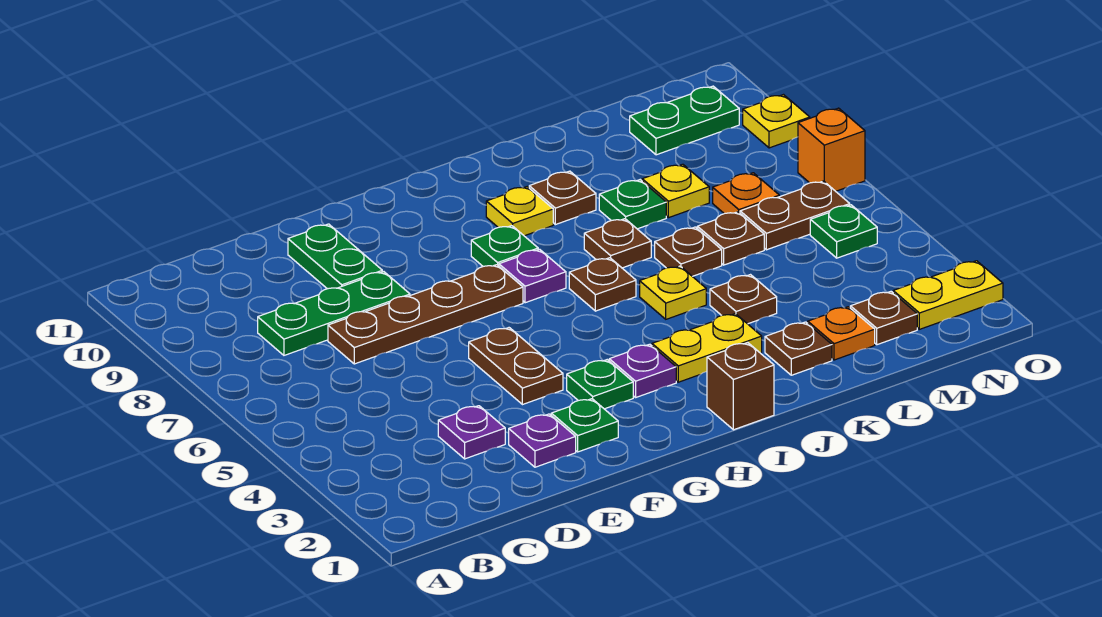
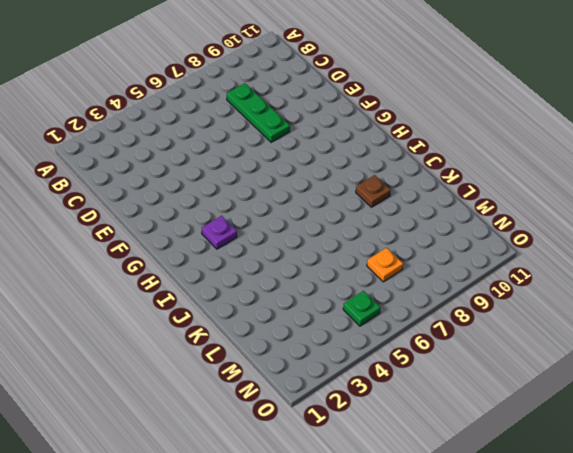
none -> purple plate D3 level 1
none -> brown plate D7:G7 level 1
none -> purple plate E2 level 1
none -> green plate E9:E10 level 1

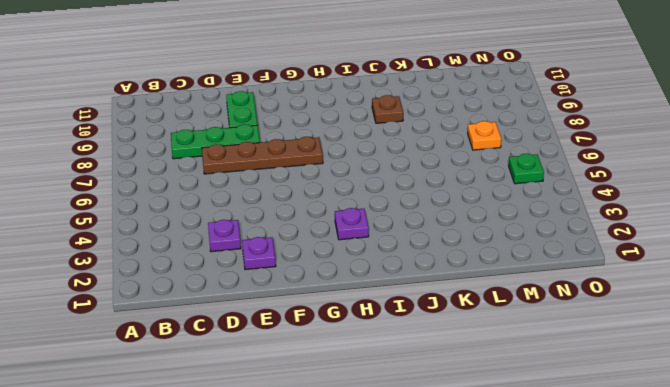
none -> green plate F2 level 1
none -> brown plate F4:F5 level 1
none -> green plate G3 level 1
none -> purple plate H7 level 1

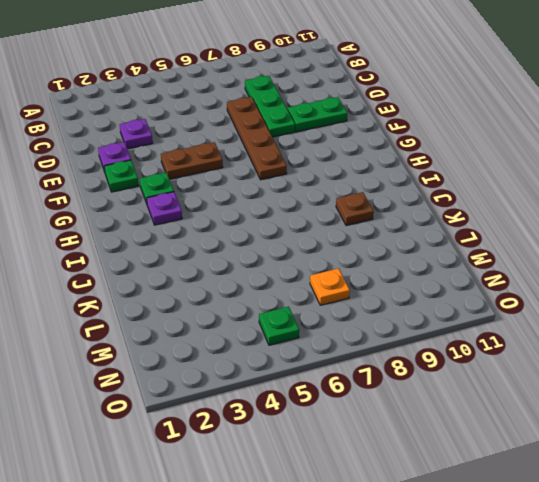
none -> purple plate H7 level 1
none -> green plate H8 level 1
none -> brown brick I1 level 1
none -> yellow plate I3:J3 level 1

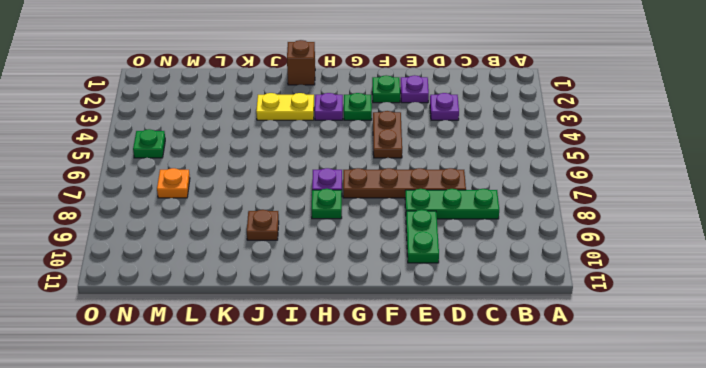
none -> brown plate I6 level 1
none -> yellow plate I9 level 1
none -> yellow plate J5 level 1
none -> brown plate J7 level 1

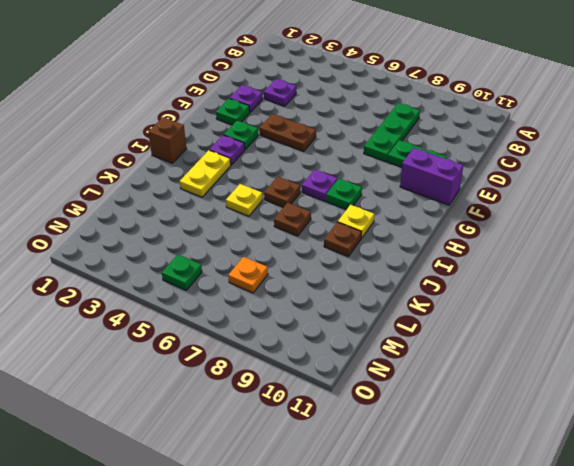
purple brick F10:F11 level 1 -> none
none -> brown plate D7:G7 level 1
none -> brown plate K2 level 1
none -> brown plate K4 level 1
none -> brown plate K6 level 1

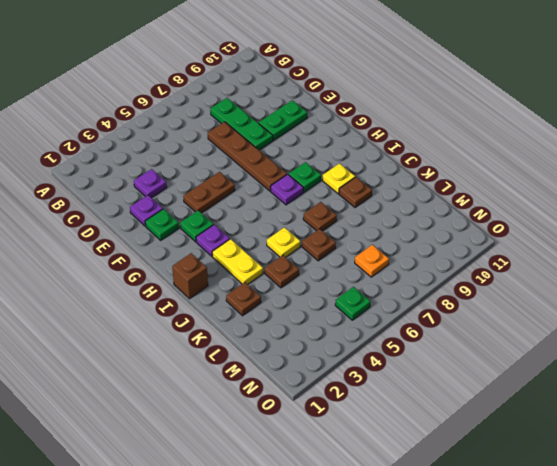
none -> brown plate I6 level 1
none -> green plate K8 level 1
none -> orange plate L2 level 1
none -> brown plate L6 level 1

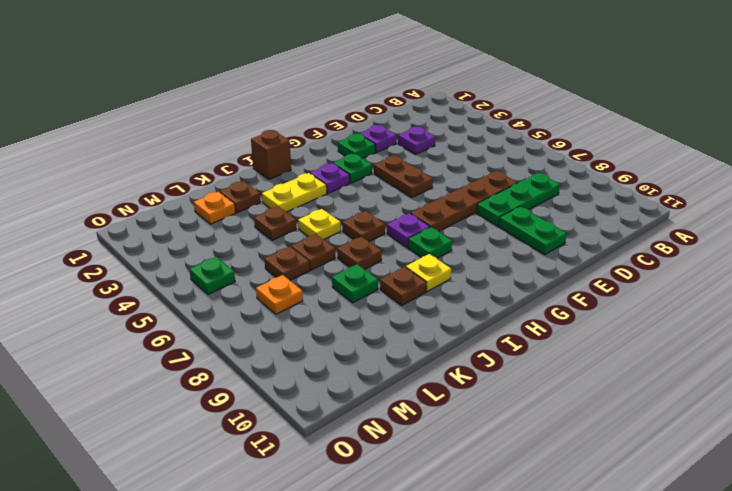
none -> yellow plate L8 level 1
none -> brown plate M2 level 1
none -> brown plate M6:N6 level 1
none -> green plate M10:N10 level 1

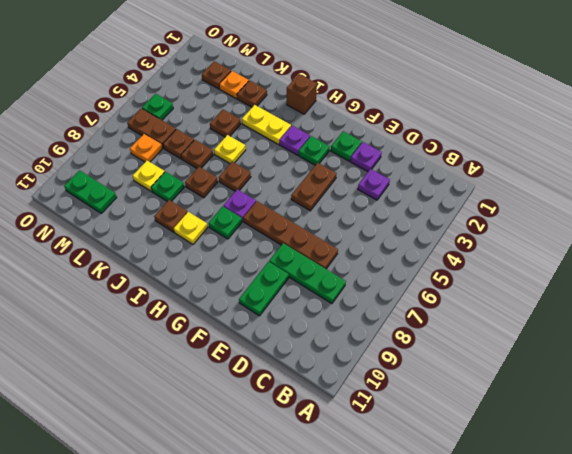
none -> yellow plate N2:O2 level 1
none -> orange brick O7 level 1
none -> yellow plate O9 level 1

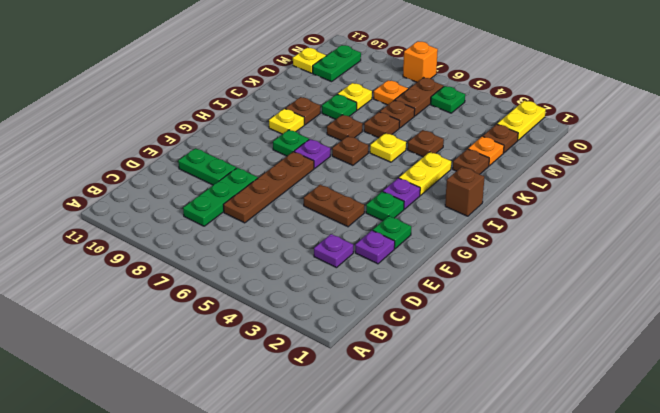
yellow plate M11 level 1 -> yellow plate O9 level 1

